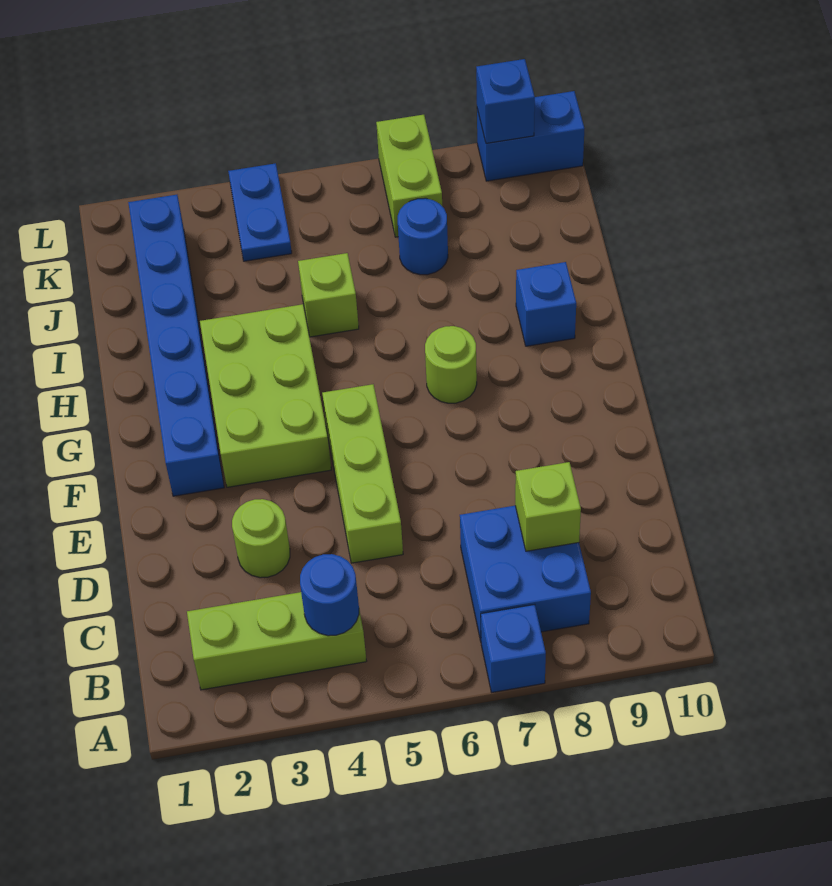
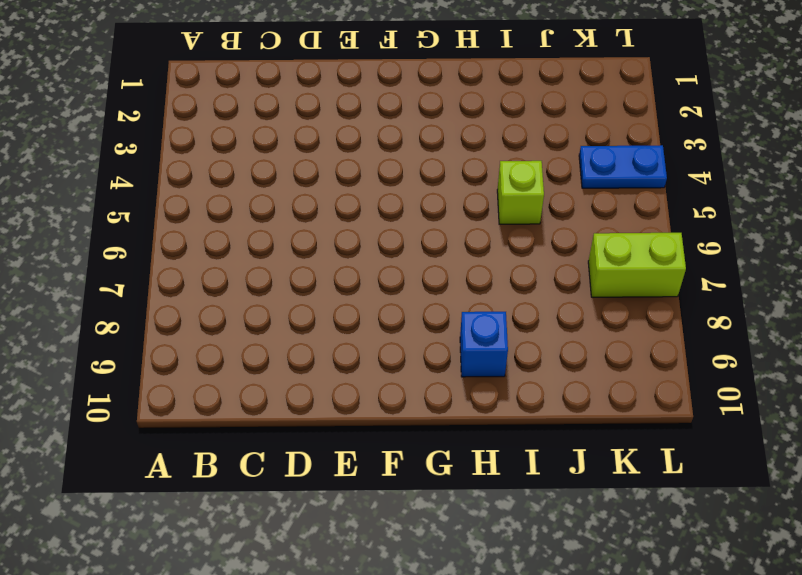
none -> blue brick A7 level 1
none -> lime brick B2:B4 level 1
none -> blue brick B7:C8 level 1

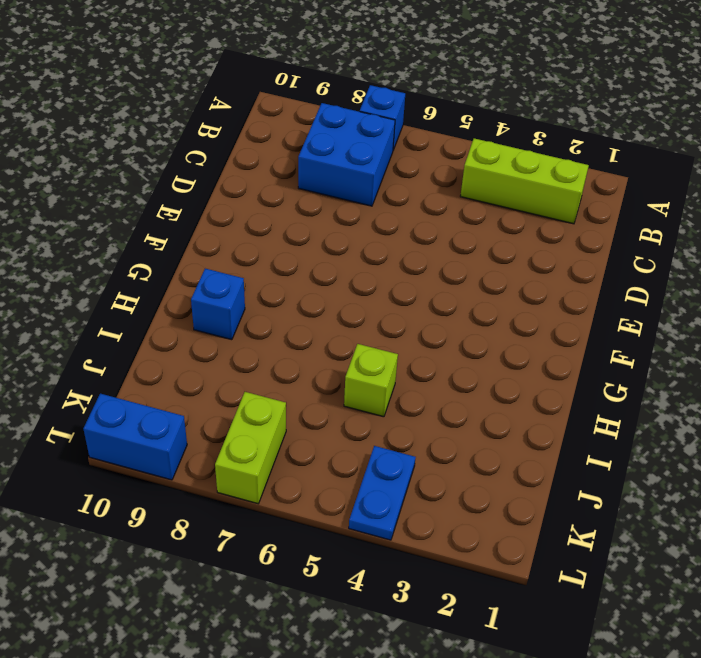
none -> lime round brick D3 level 1
none -> lime brick D5:F5 level 1
none -> blue brick F2:K2 level 1

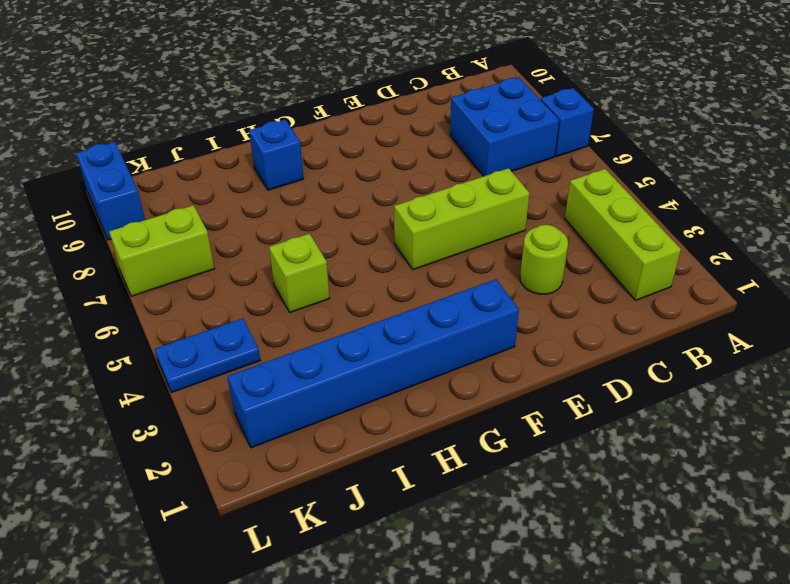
none -> lime brick F3:H4 level 1
none -> lime round brick G7 level 1
none -> blue round brick J7 level 1

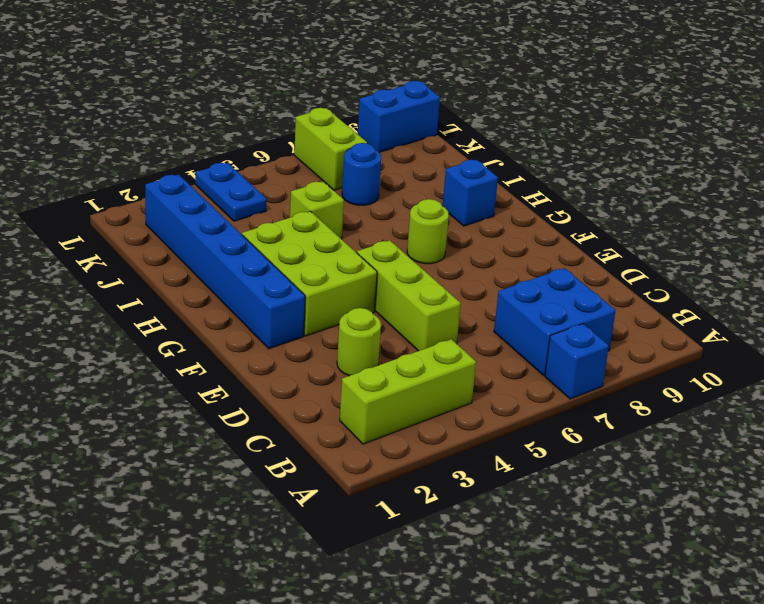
none -> blue round brick B4 level 2
none -> lime brick C8 level 2
none -> blue brick L9 level 2

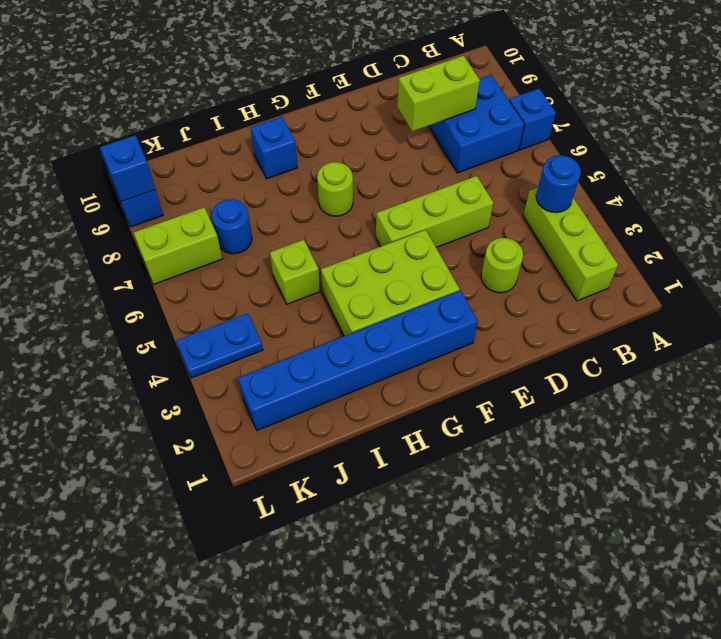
lime brick C8:D8 level 2 -> lime brick C8 level 2

